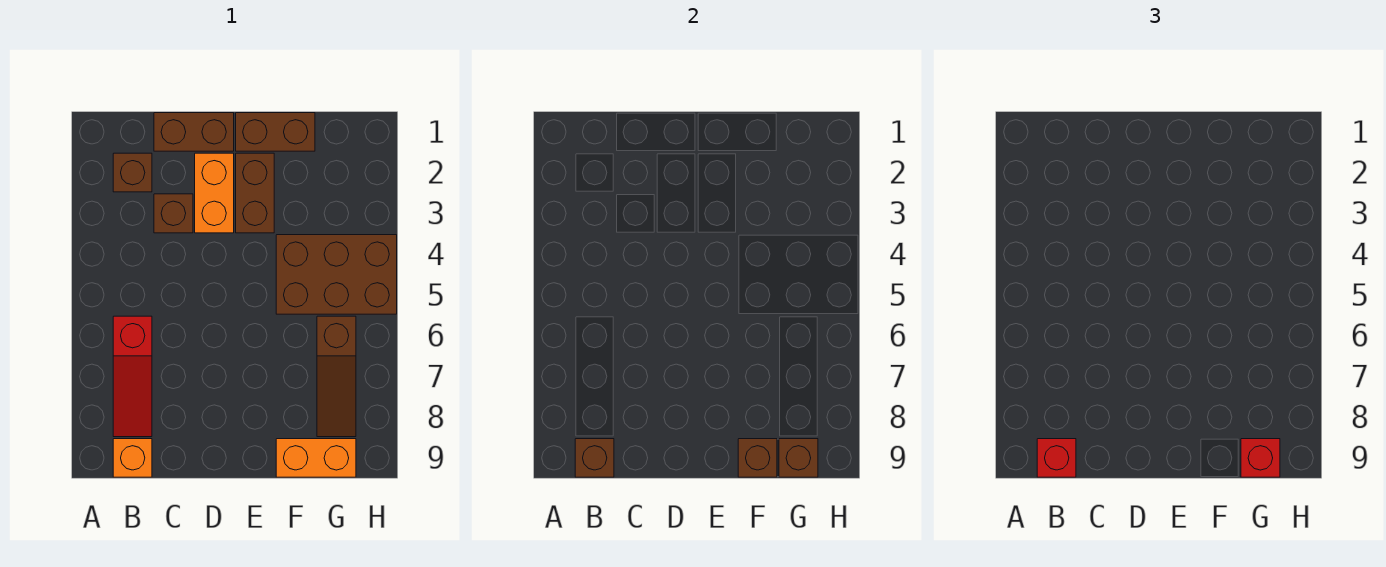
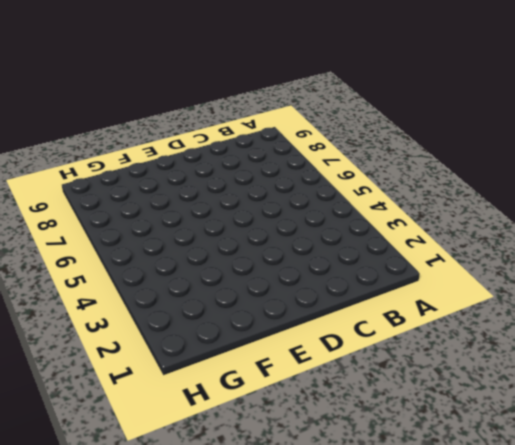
none -> brown brick B2 level 1
none -> red slope B6:B8 level 1 top 6
none -> orange brick B9 level 1

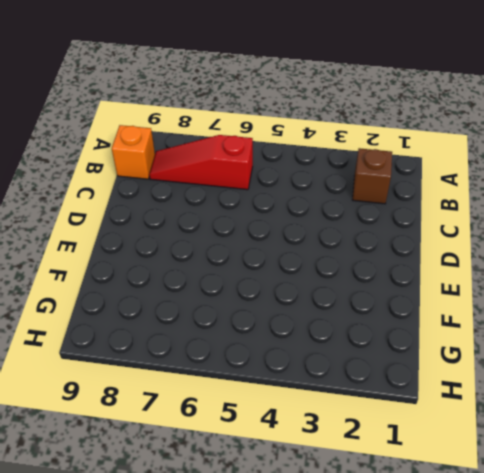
none -> brown brick C1:D1 level 1
none -> brown brick C3 level 1
none -> orange brick D2:D3 level 1

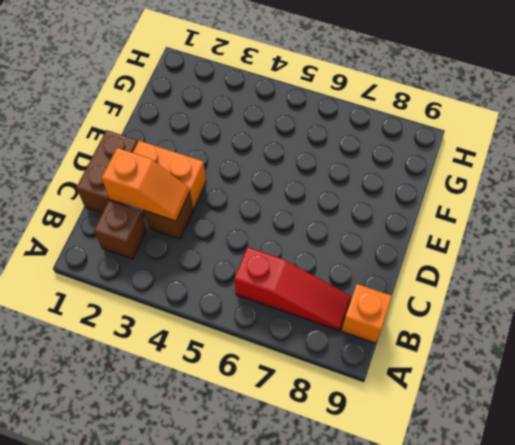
orange slope C2:C3 level 2 top 2 -> none
none -> brown brick E1:F1 level 1
none -> brown brick E2:E3 level 1
none -> brown brick F4:H5 level 1

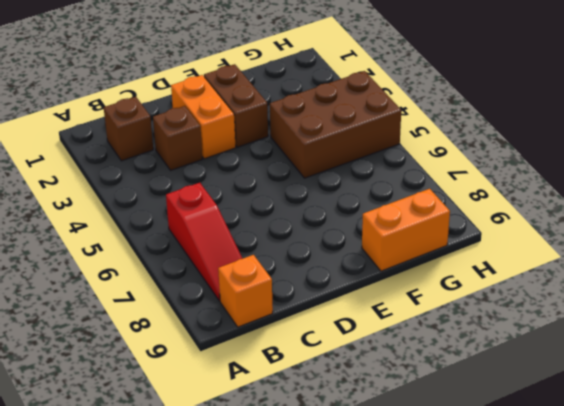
none -> brown brick C1:D1 level 1
none -> brown brick E1:F1 level 1
none -> brown slope G6:G8 level 1 top 6

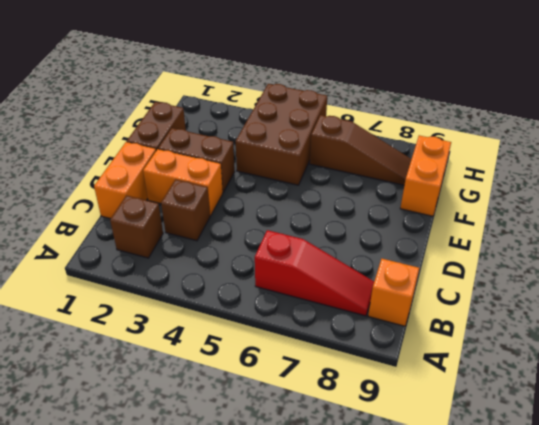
orange brick C1:D1 level 1 -> brown brick C1:D1 level 1
none -> brown brick B9 level 2
none -> brown brick F9 level 2
none -> brown brick G9 level 2

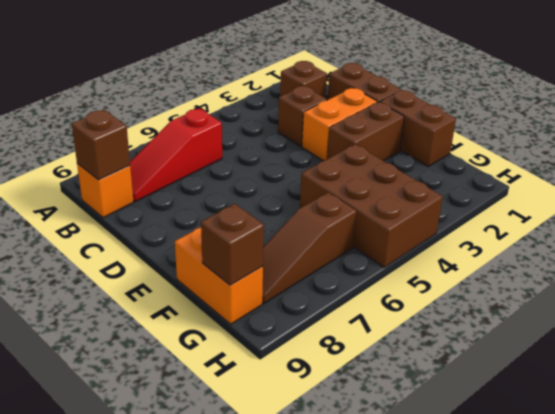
none -> brown brick F9 level 2
none -> red brick B9 level 3
none -> red brick G9 level 3

